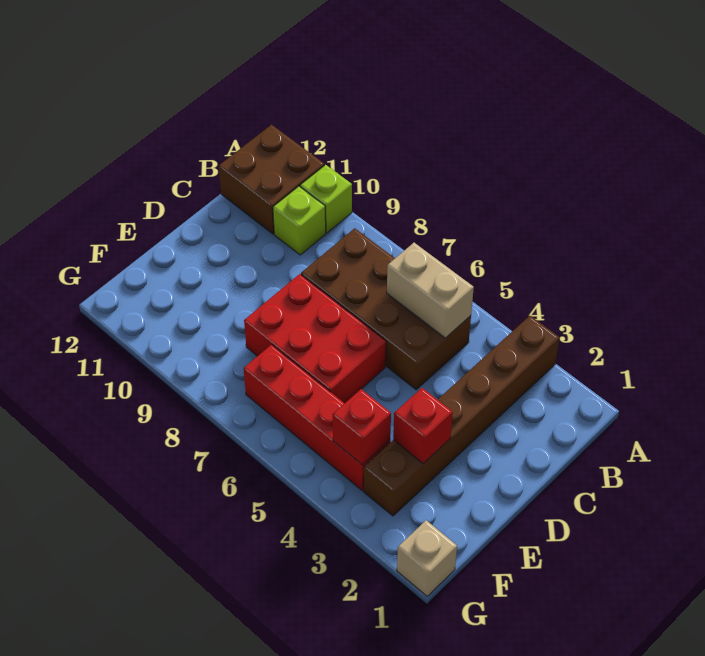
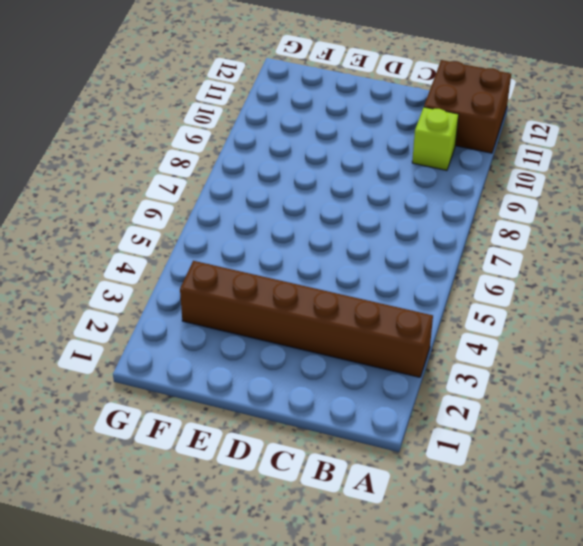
none -> lime brick A10 level 1
none -> brown brick B5:C8 level 1

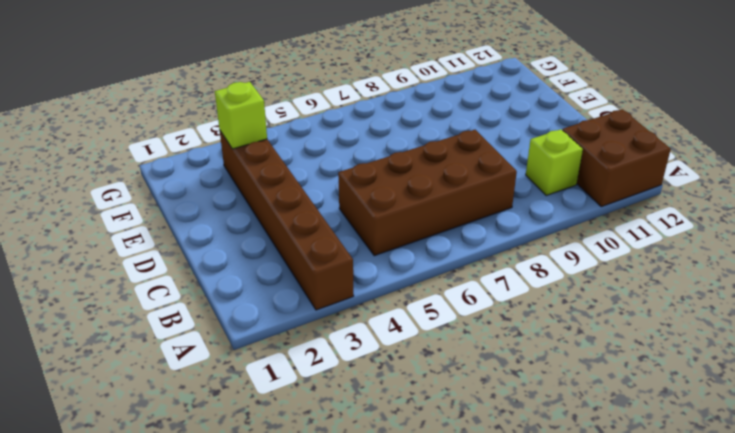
lime brick F3 level 2 -> lime brick A10 level 1
none -> red brick D6:E8 level 1
none -> red brick F4:F7 level 1

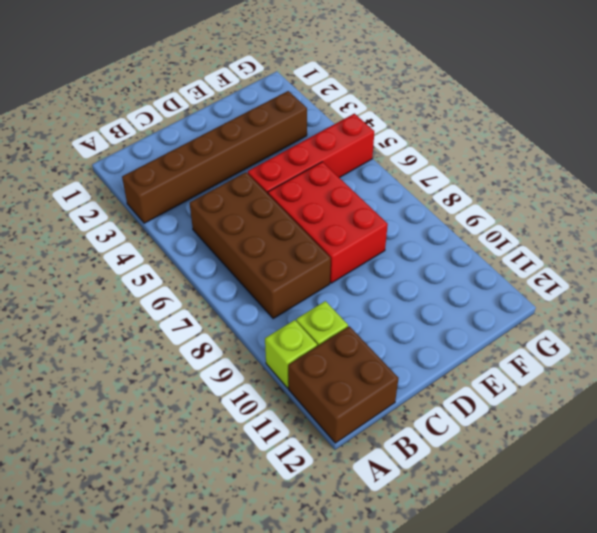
red brick D5:G5 level 1 -> red brick F4:F7 level 1
none -> tan brick G1 level 1
none -> tan brick B5:B6 level 2

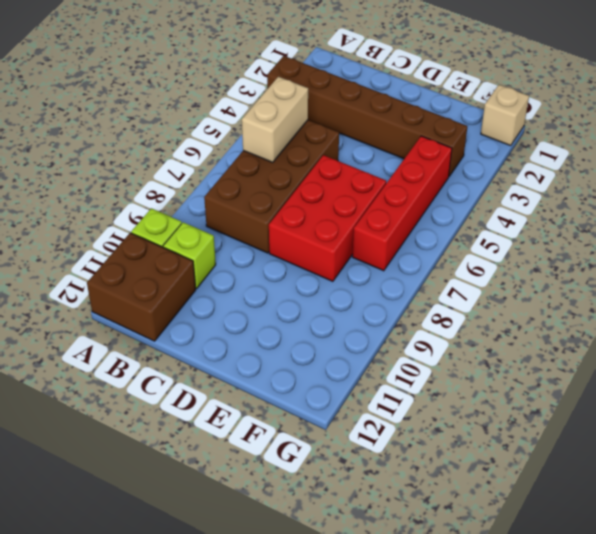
none -> red brick E3 level 2
none -> red brick F4 level 2

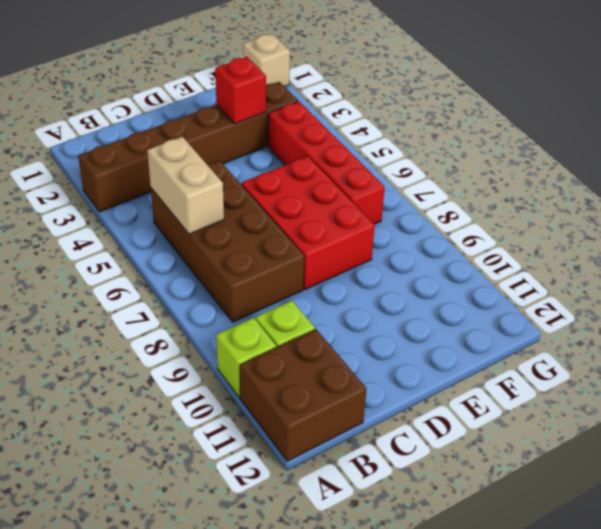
none -> red brick F4 level 2

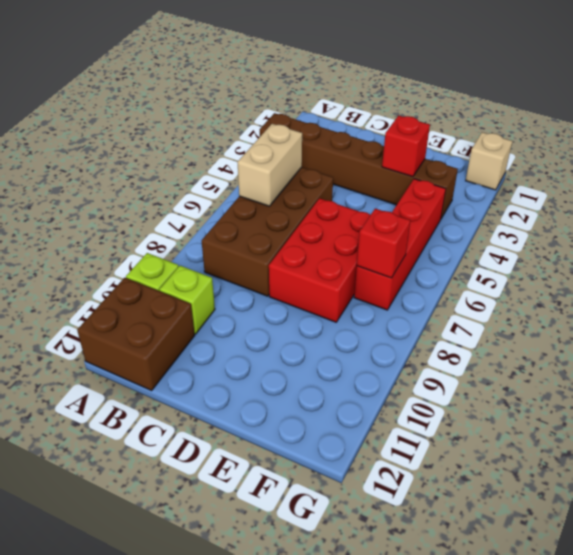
red brick F7 level 2 -> red brick F4 level 2

